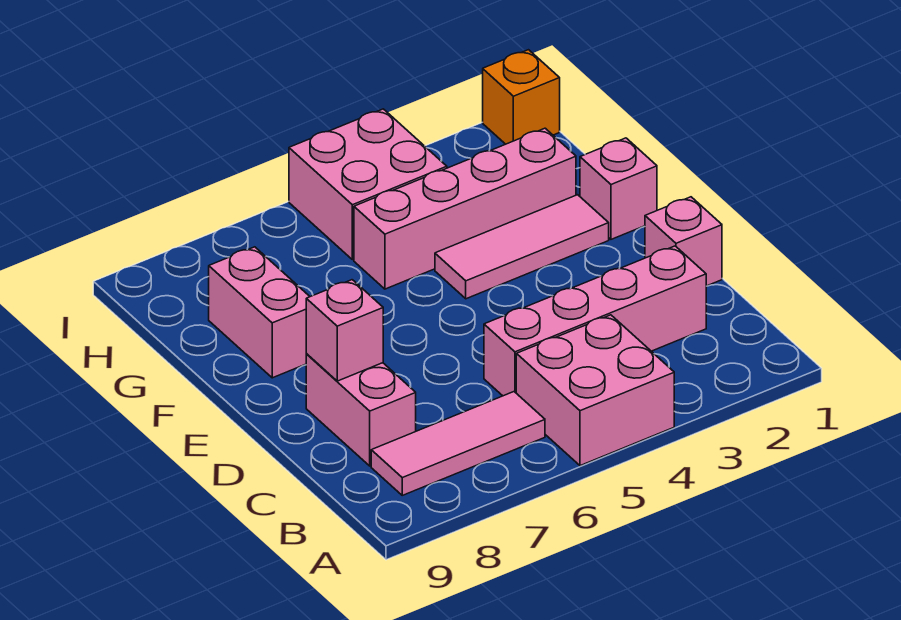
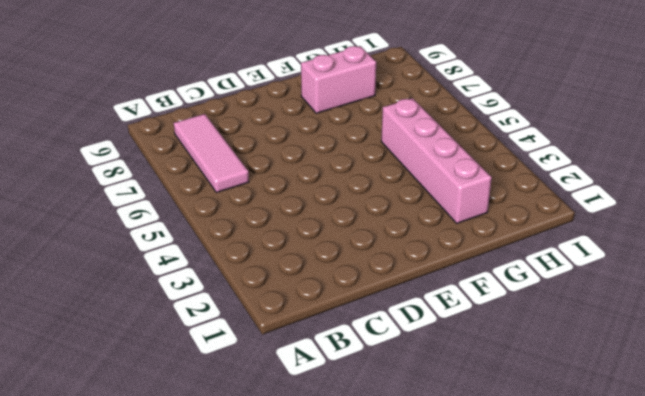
none -> pink brick A4:B5 level 1
none -> pink brick C2:C5 level 1
none -> pink brick C8:D8 level 1

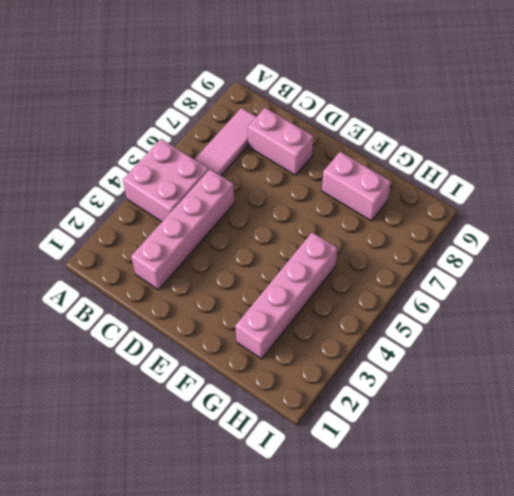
none -> pink brick D1 level 1
none -> pink brick F1 level 1
none -> pink tile F2:F4 level 1

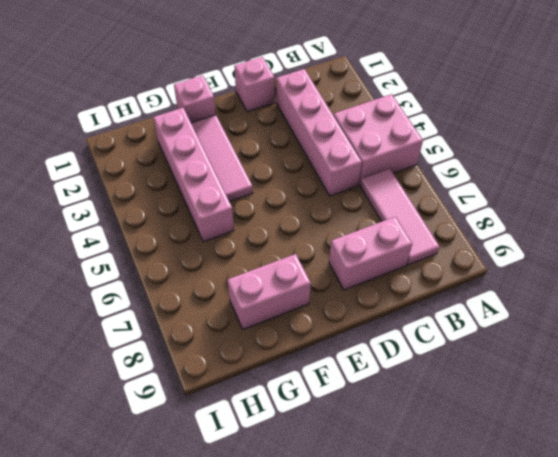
none -> pink brick H4:I5 level 1
none -> orange brick I1 level 1
none -> pink brick D8 level 2

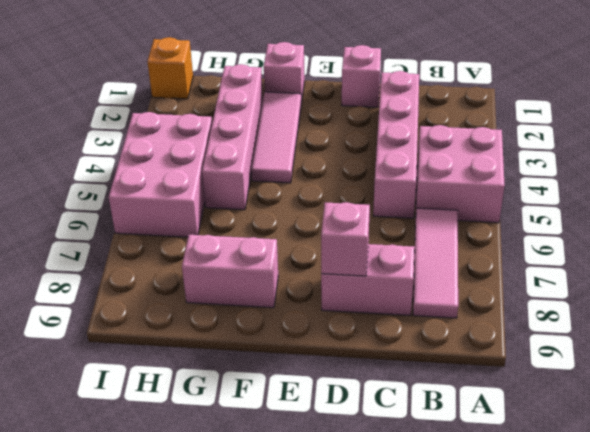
pink brick H4:I6 level 1 -> pink brick H4:I5 level 1

